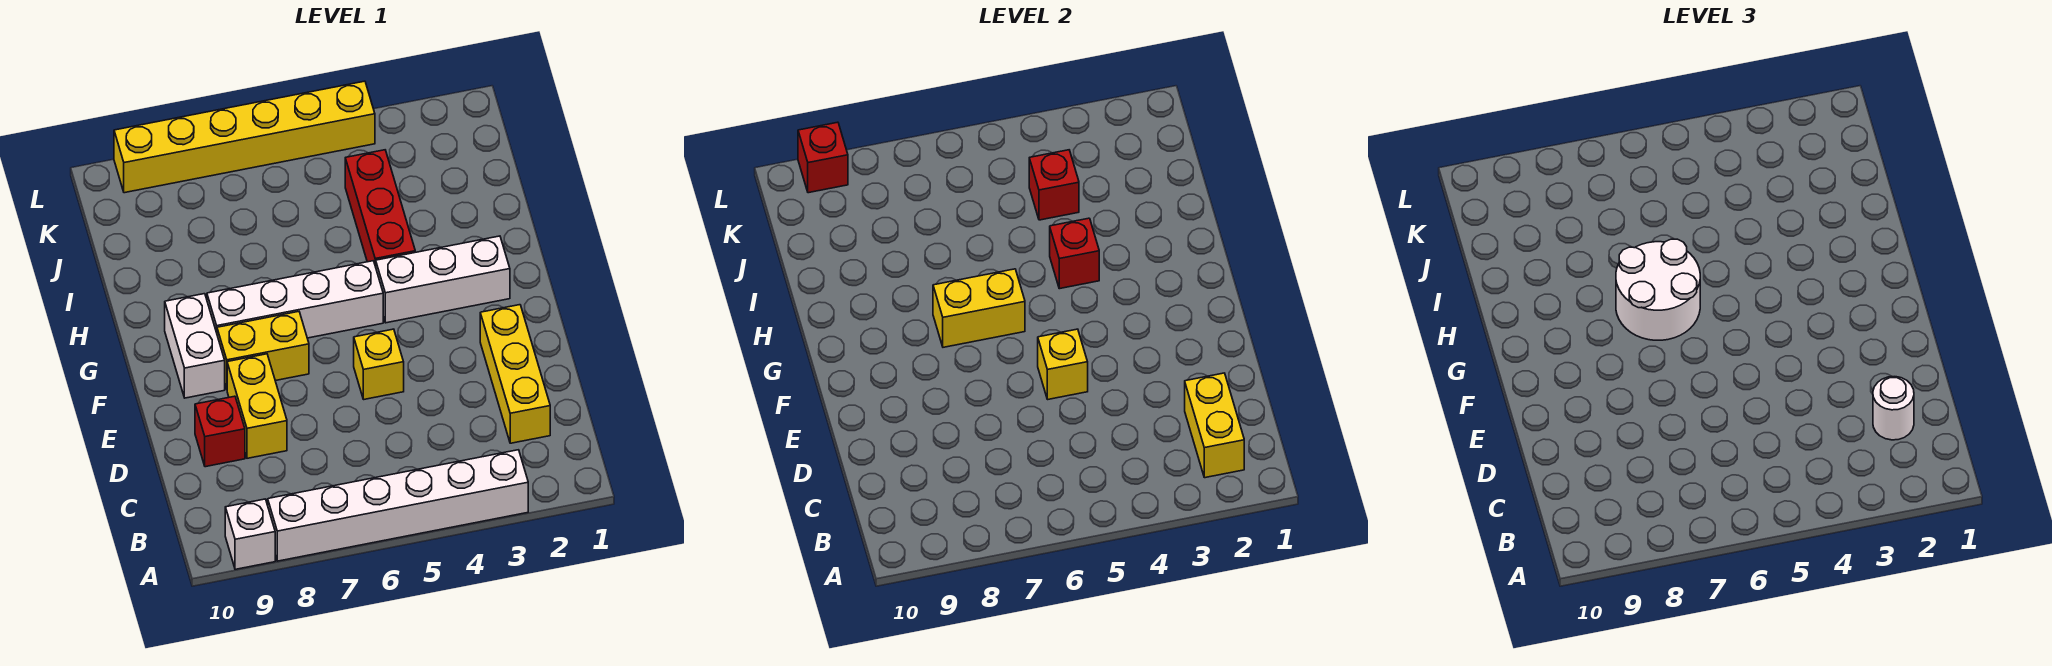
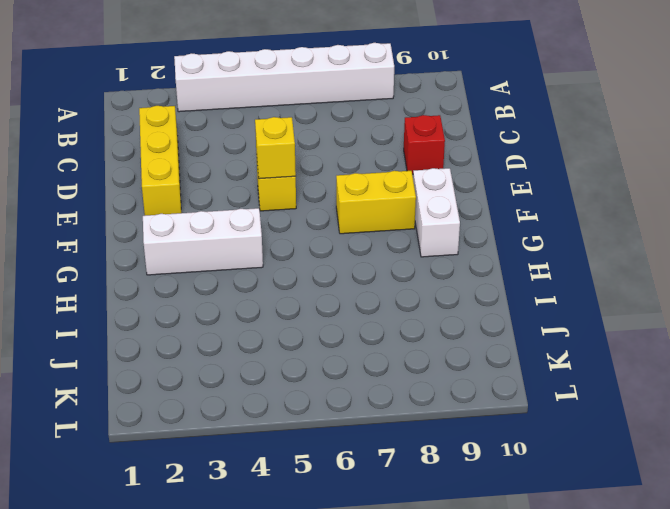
none -> white brick A9 level 1
none -> yellow brick D8:E8 level 1
none -> white brick G5:G8 level 1

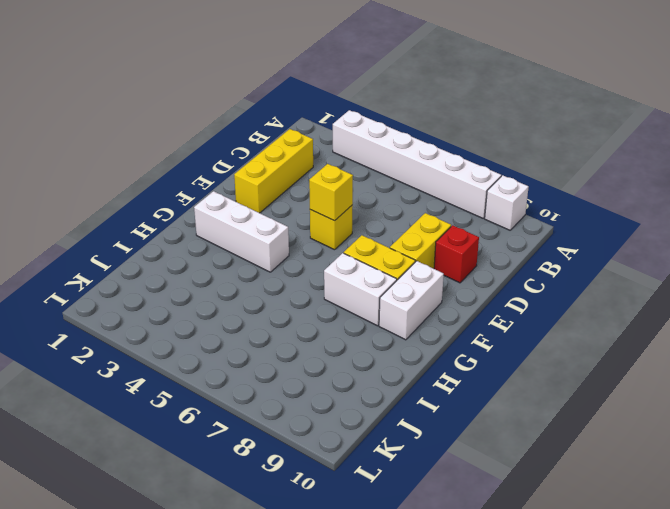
white brick G7:G8 level 1 -> white brick G5:G8 level 1
none -> red brick H4:J4 level 1
none -> yellow brick L4:L9 level 1
none -> yellow brick B2:C2 level 2

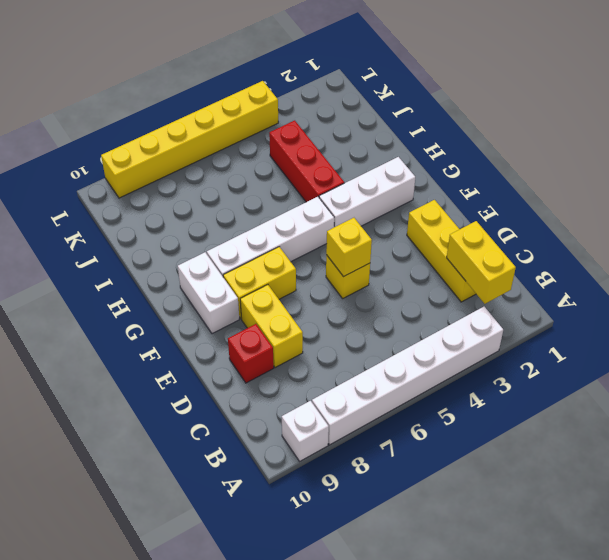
none -> yellow brick G6:G7 level 2
none -> red brick H4 level 2
none -> red brick J4 level 2

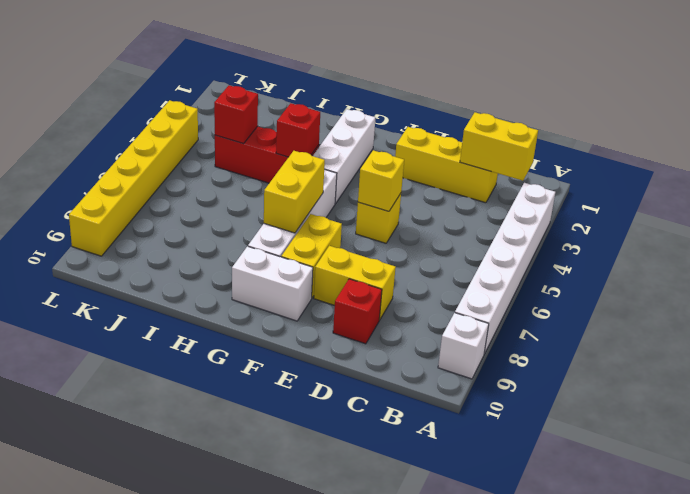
none -> red brick L9 level 2
none -> white round brick C2 level 3
none -> white round brick G6:H7 level 3

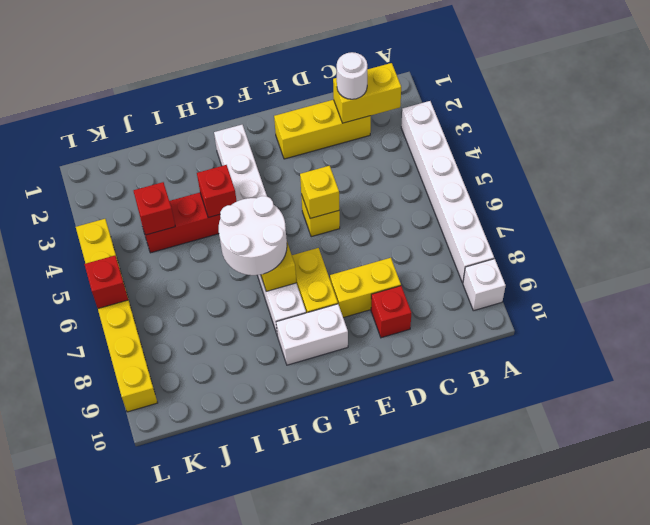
red brick L6 level 2 -> red brick L9 level 2

